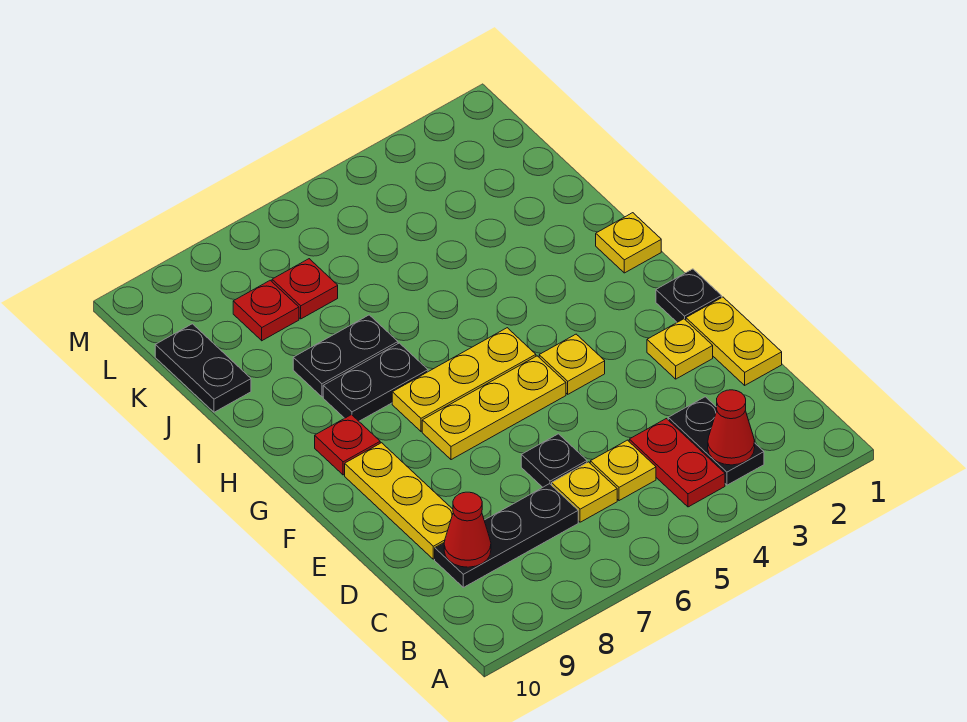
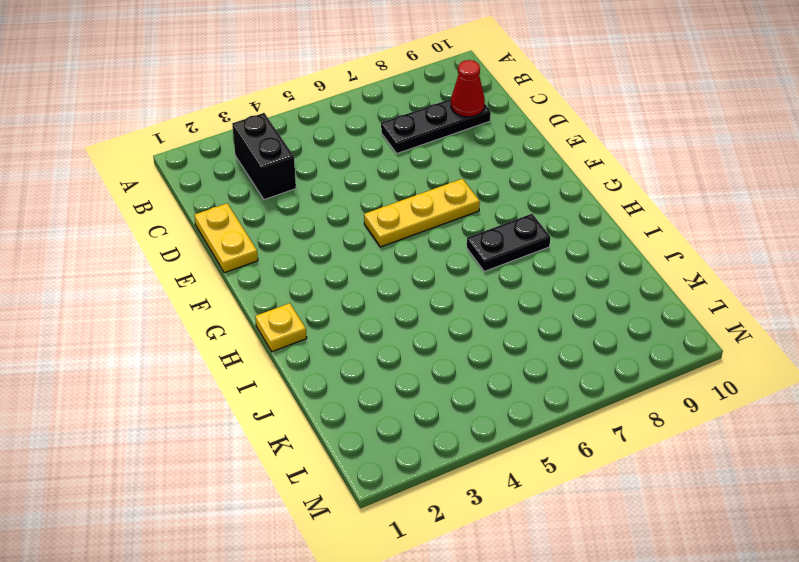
black brick B3:C3 level 1 -> black plate B3:C3 level 1
none -> red plate B4:C4 level 1
none -> yellow plate C5 level 1
none -> yellow plate C6 level 1

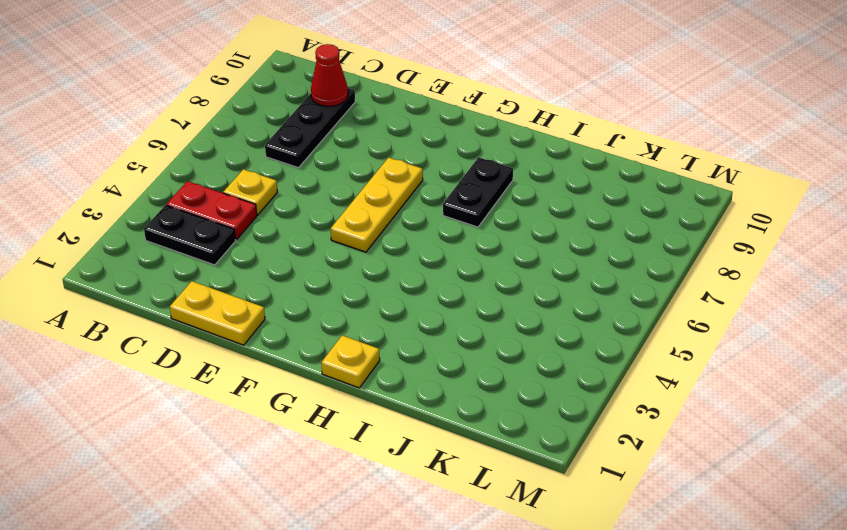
none -> yellow plate C6 level 1
none -> black plate D6 level 1
none -> yellow plate D9:F9 level 1

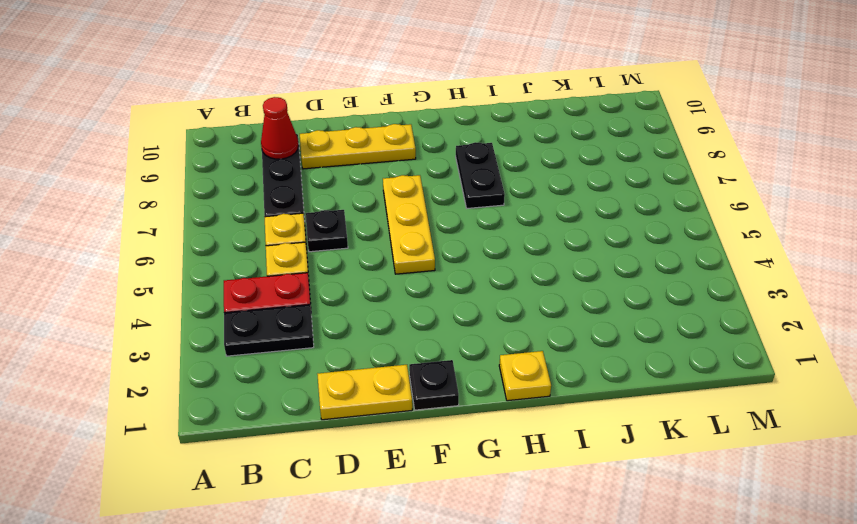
none -> yellow plate E2 level 1
none -> yellow plate F4 level 1
none -> yellow plate G5:G7 level 1

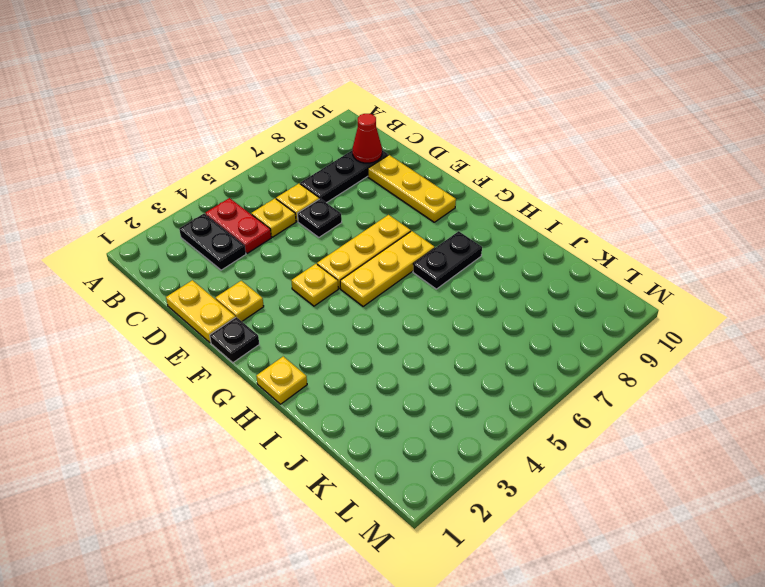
none -> red plate G9 level 1
none -> black plate I7:I8 level 1
none -> black plate J10:K10 level 1

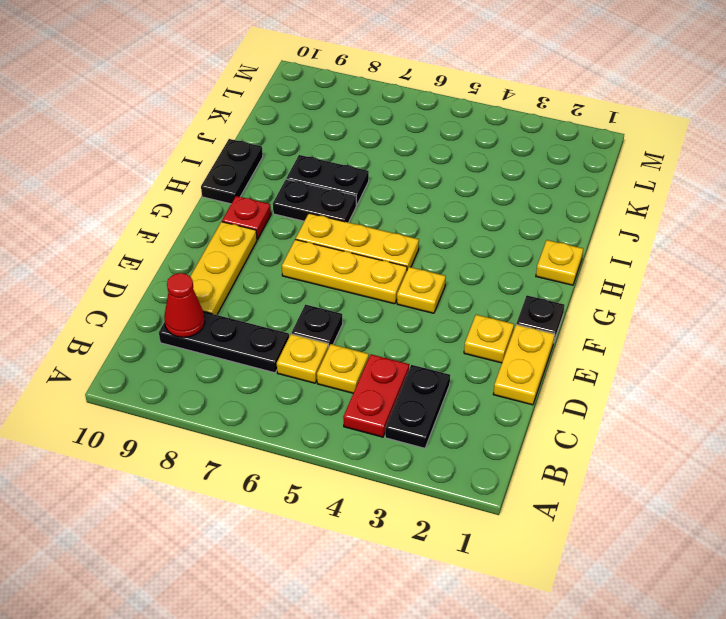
black plate H10:I10 level 1 -> black plate J10:K10 level 1
none -> red plate K7 level 1
none -> red plate K8 level 1
none -> red cone B3 level 2

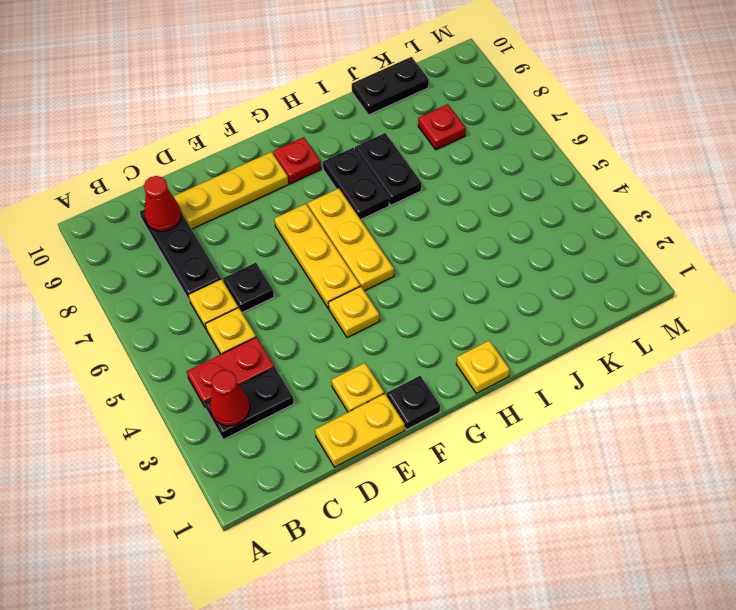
none -> red plate K7 level 1

